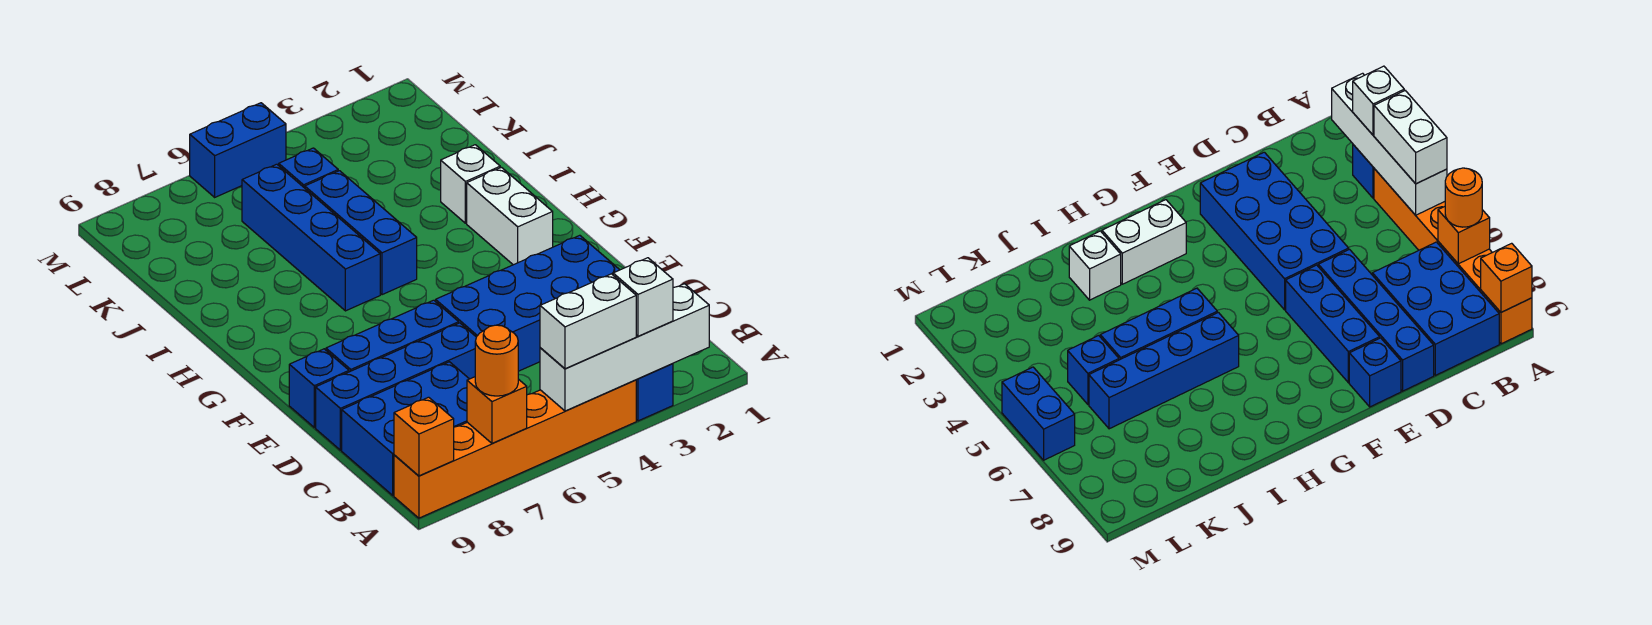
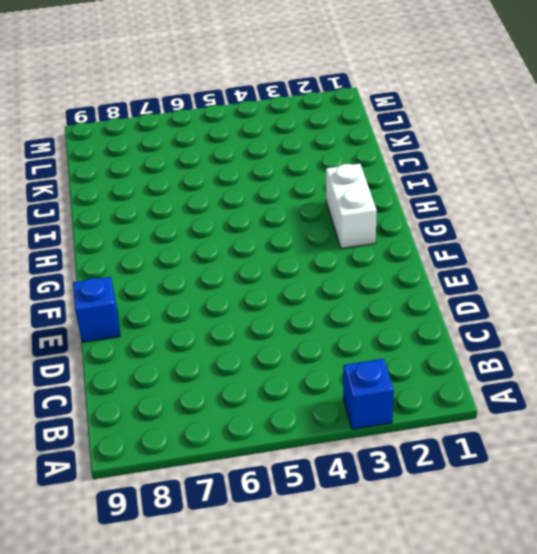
none -> orange brick A4:A9 level 1
none -> blue brick B7:C9 level 1
none -> blue brick D2:E5 level 1

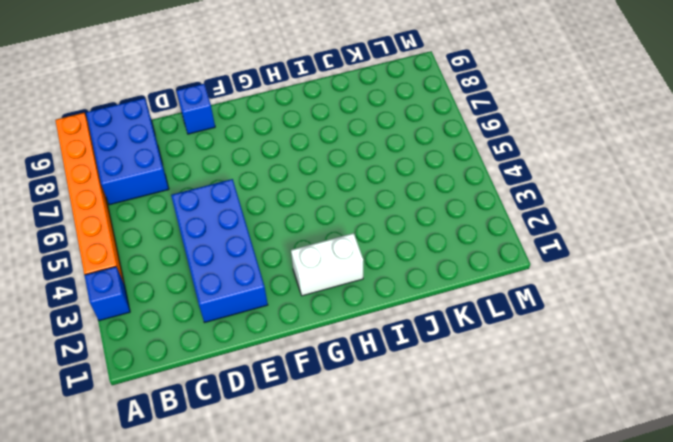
none -> blue brick D6:D9 level 1
none -> blue brick E6:E8 level 1
none -> blue brick H5:J5 level 1

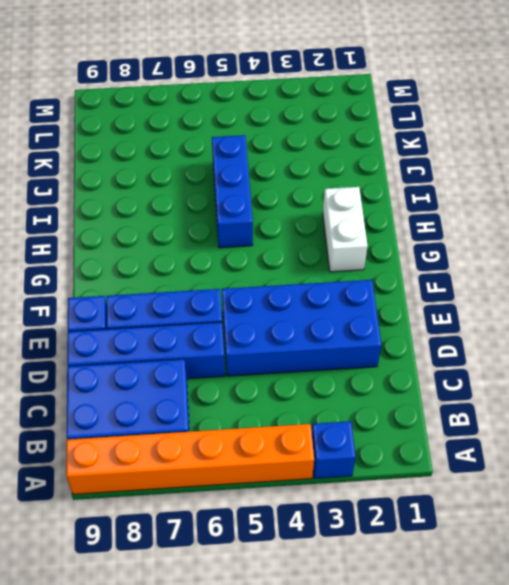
none -> blue brick H6:K6 level 1
none -> white brick I2 level 1
none -> blue brick K5 level 1

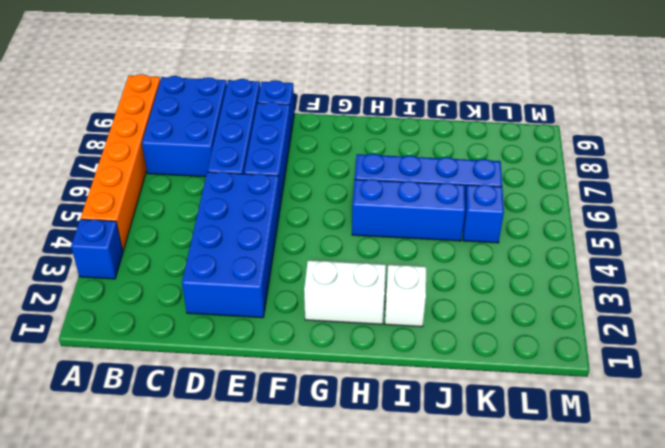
none -> blue brick M5:M6 level 1
none -> white brick A2:A5 level 2
none -> orange brick A7 level 2

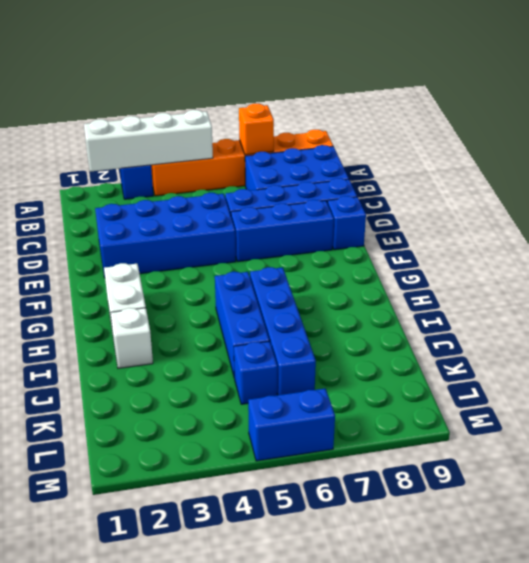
none -> orange brick A9 level 2
none -> white brick A3 level 3
none -> white brick A4:A5 level 3

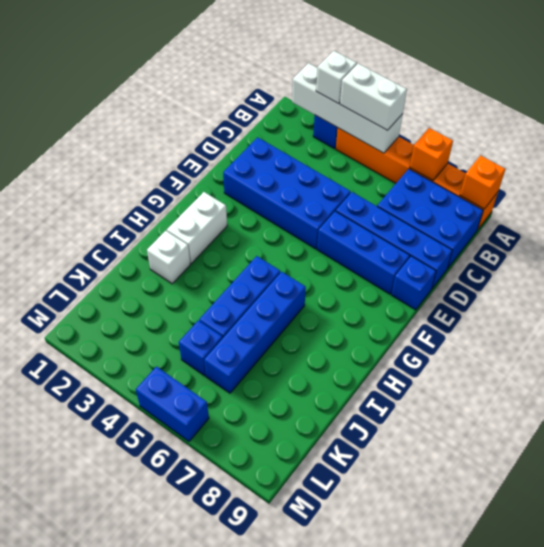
none -> orange round brick A7 level 3

